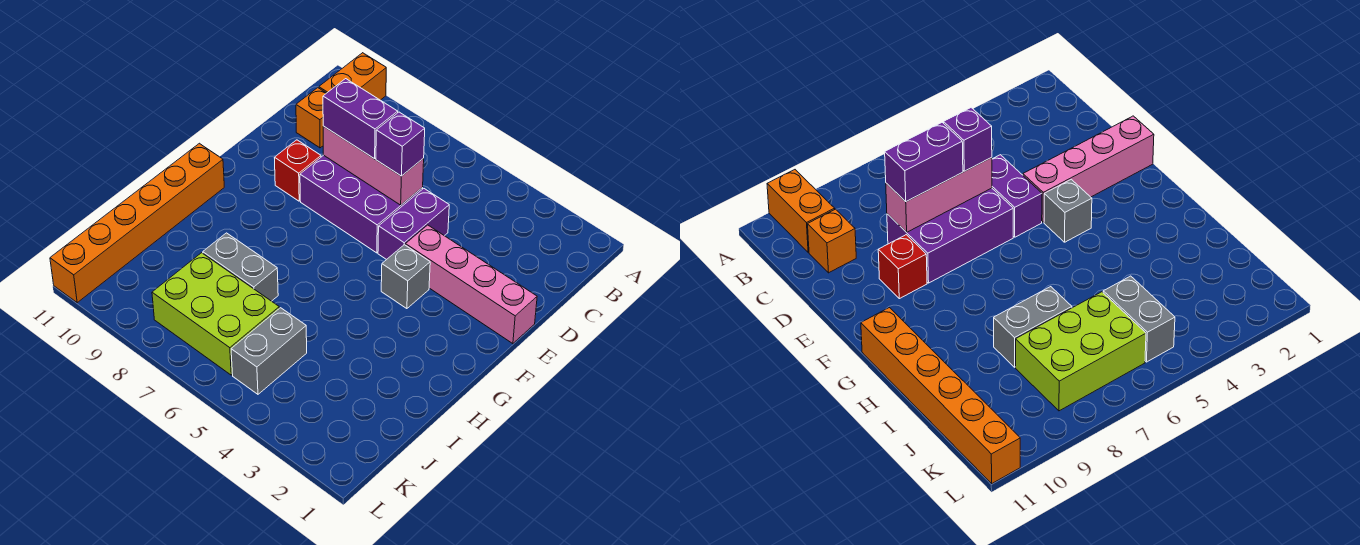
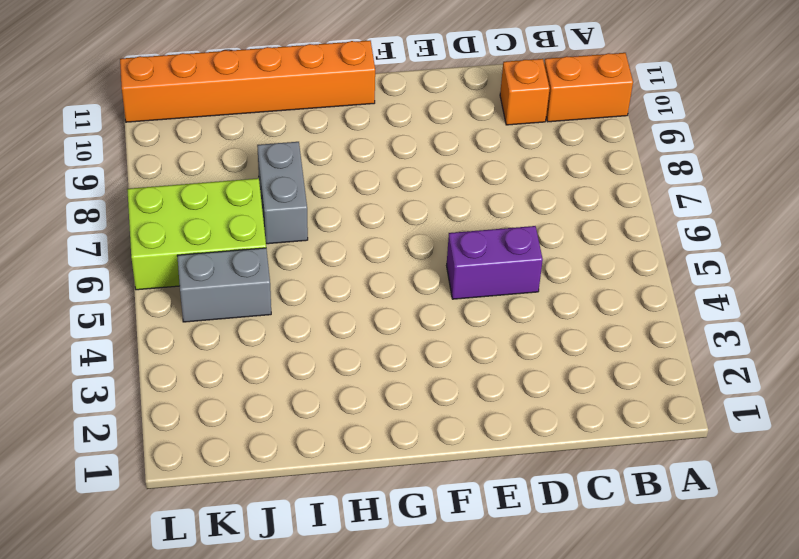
lime brick J6:L7 level 1 -> lime brick J6:K8 level 1
none -> purple brick D6:E8 level 1
none -> pink brick E1:E4 level 1
none -> red brick E9 level 1

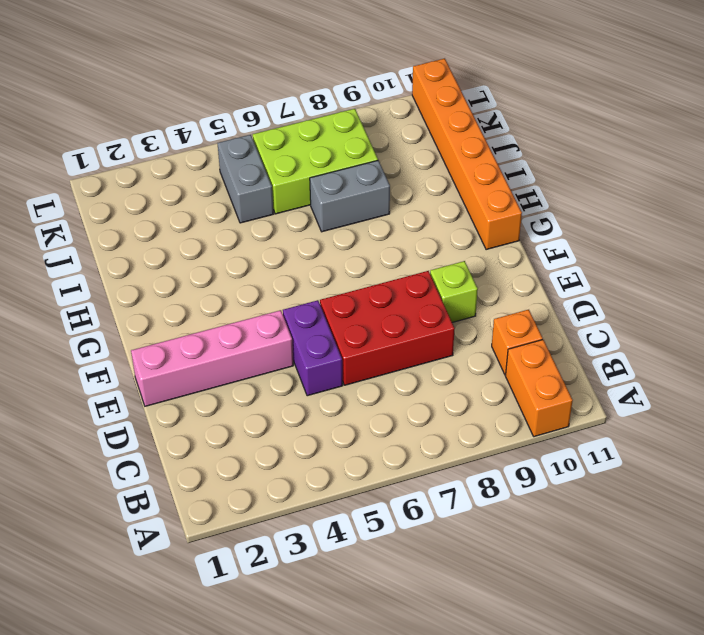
red brick D6:E8 level 1 -> purple brick D6:E8 level 1
lime brick E9 level 1 -> red brick E9 level 1
none -> grey brick F4 level 1
none -> pink brick D6:D8 level 2
none -> purple brick D6 level 3

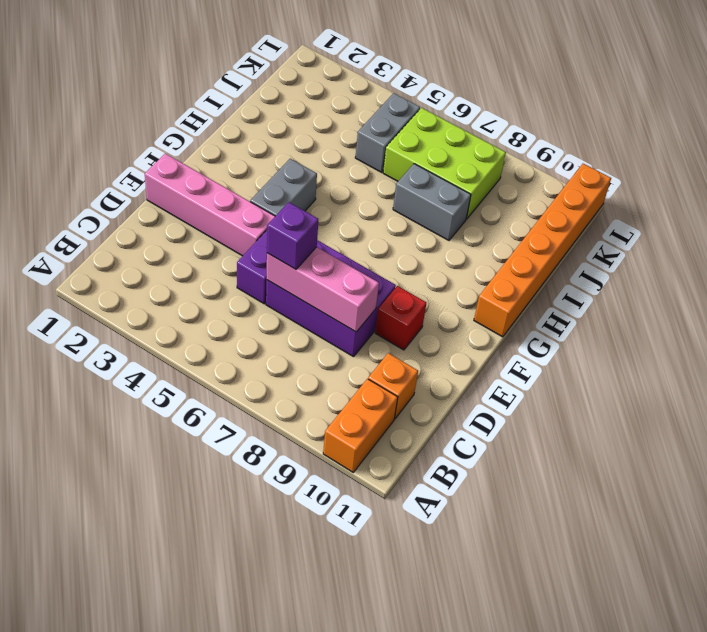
grey brick F4:G4 level 1 -> grey brick F4 level 1
none -> purple brick D7:D8 level 3

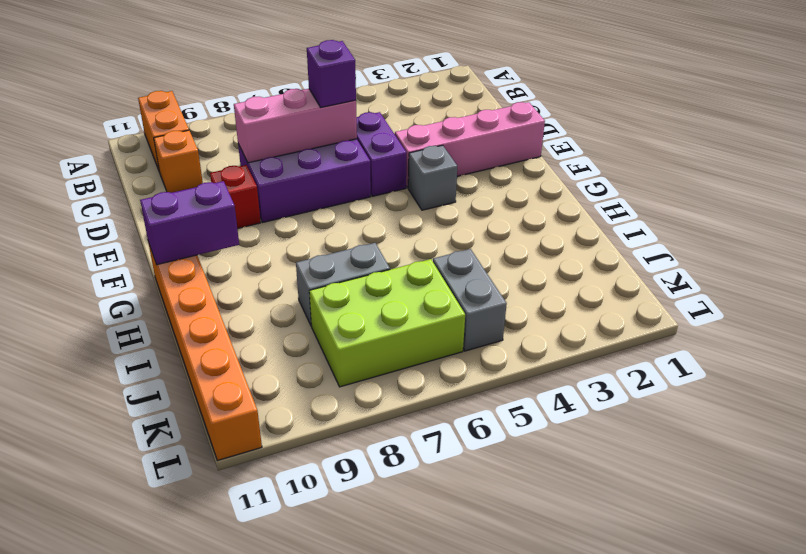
purple brick G10:G11 level 2 -> purple brick D7:D8 level 3

